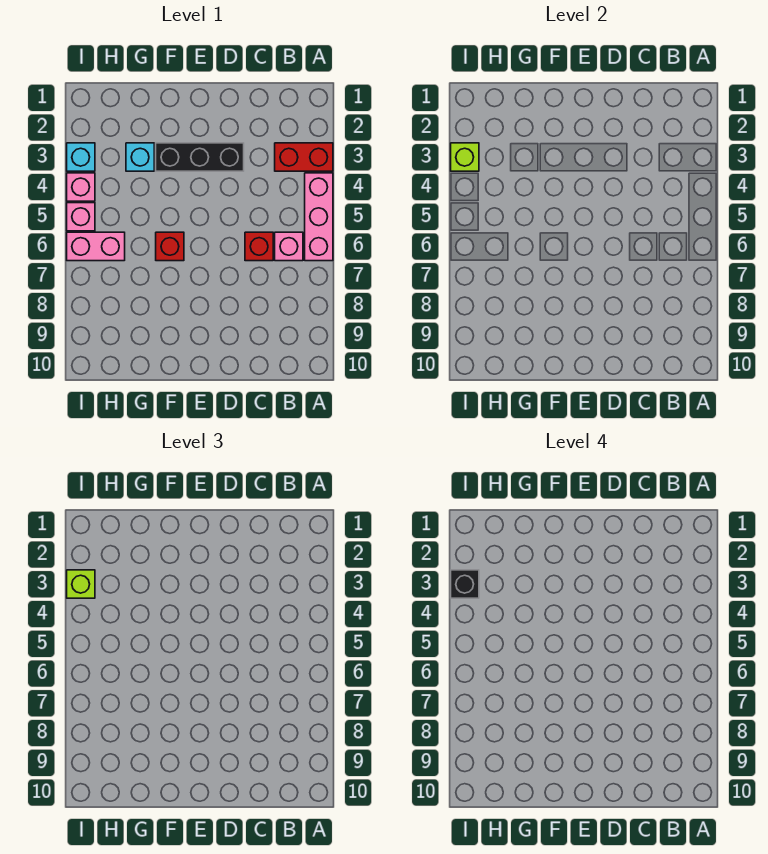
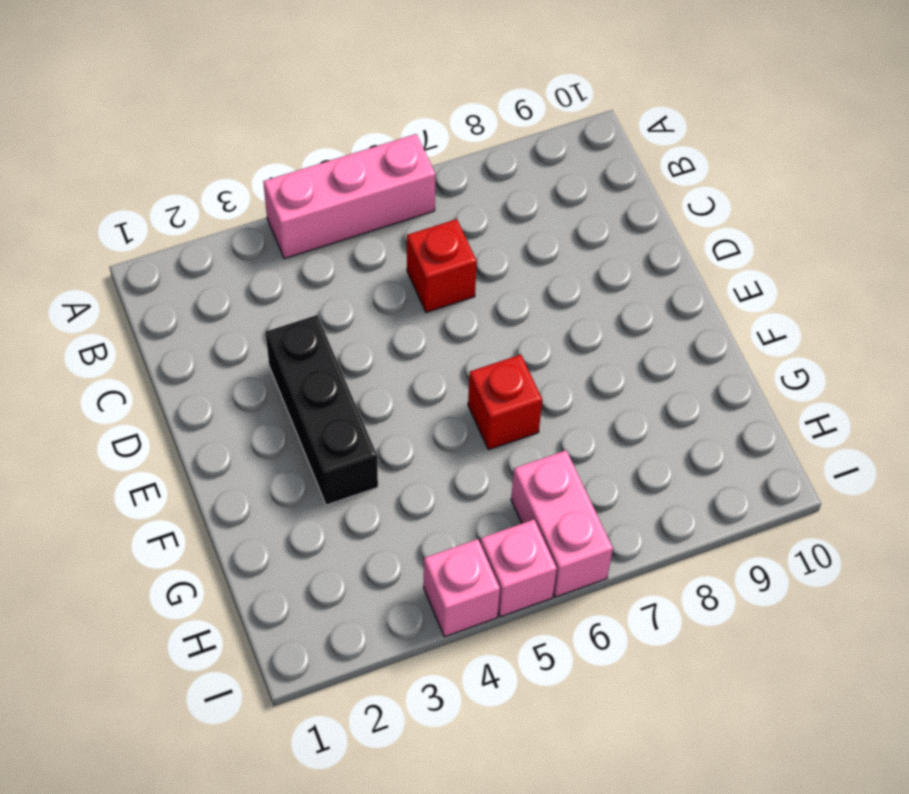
none -> red brick A3:B3 level 1
none -> pink brick B6 level 1
none -> cyan brick G3 level 1

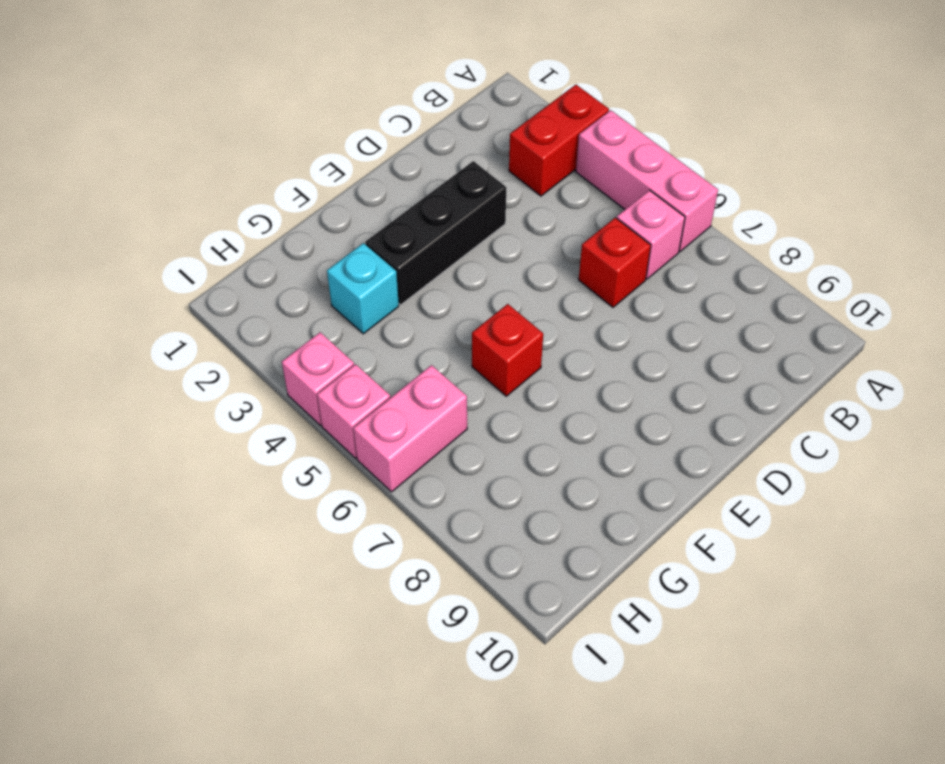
none -> cyan brick I3 level 1
none -> lime brick I3 level 2
none -> lime brick I3 level 3

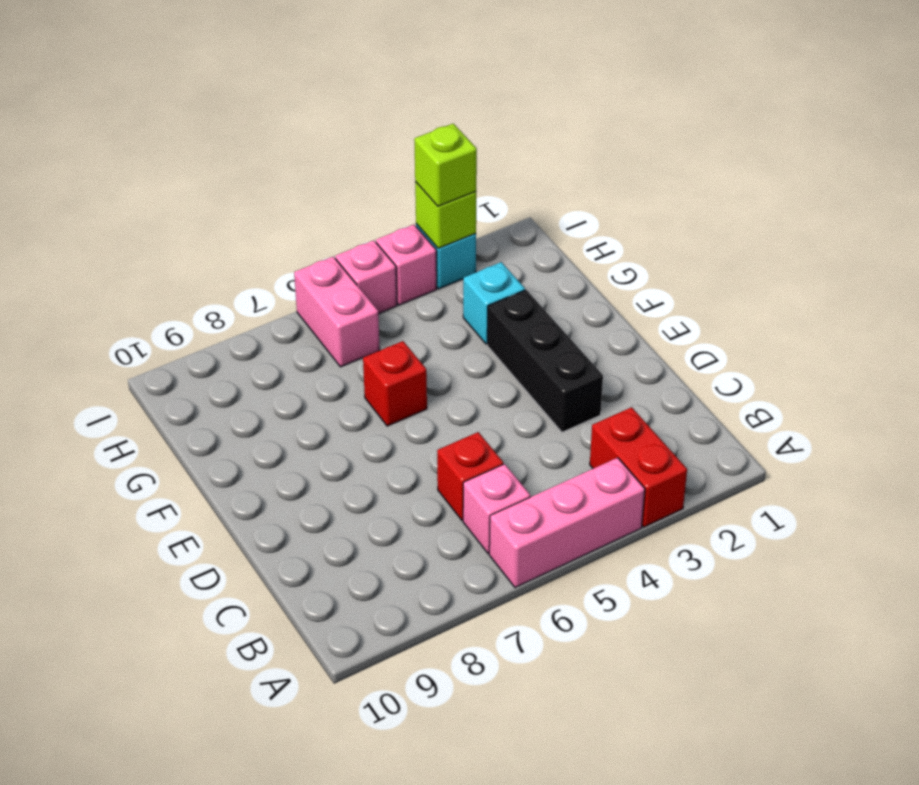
none -> black brick I3 level 4

